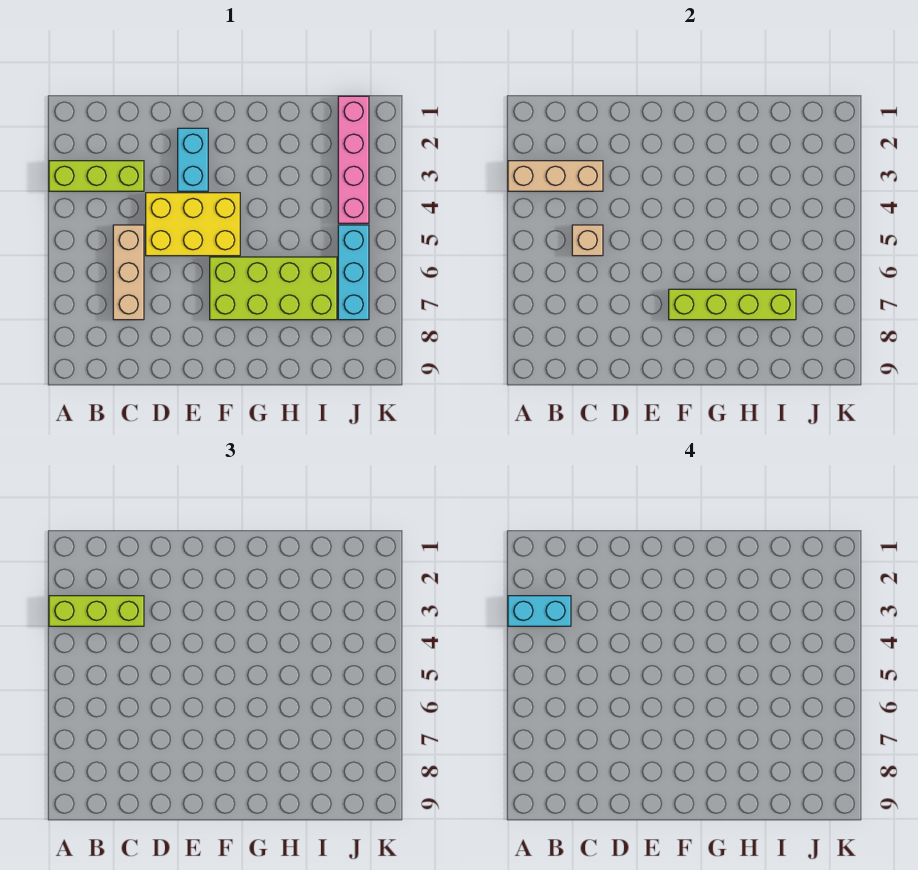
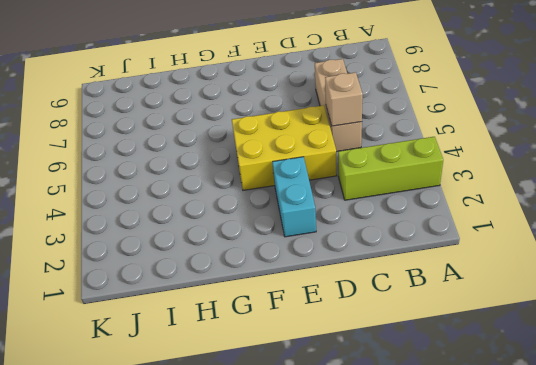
none -> lime brick F6:I7 level 1
none -> pink brick J1:J4 level 1
none -> cyan brick J5:J7 level 1

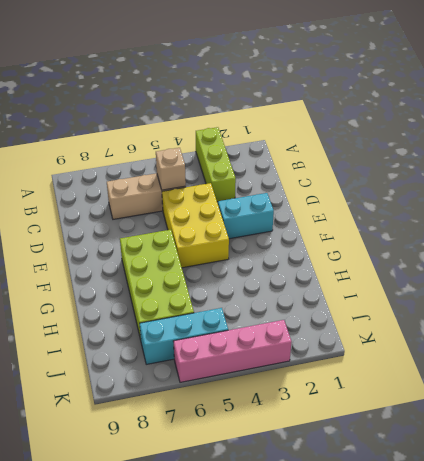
pink brick K3:K6 level 1 -> pink brick J1:J4 level 1
none -> tan brick A3:C3 level 2
none -> lime brick F7:I7 level 2
none -> lime brick A3:C3 level 3

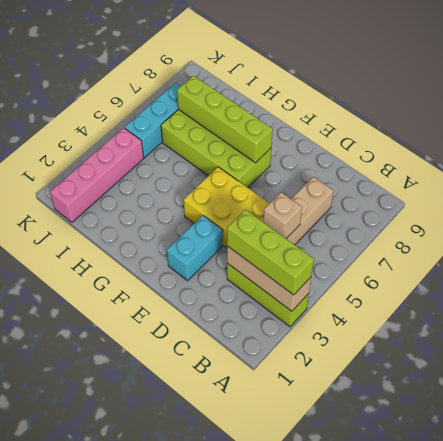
none -> cyan brick A3:B3 level 4

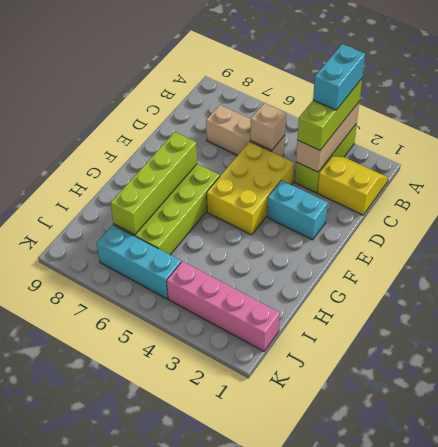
yellow slope B1:C2 level 1 top C -> none

